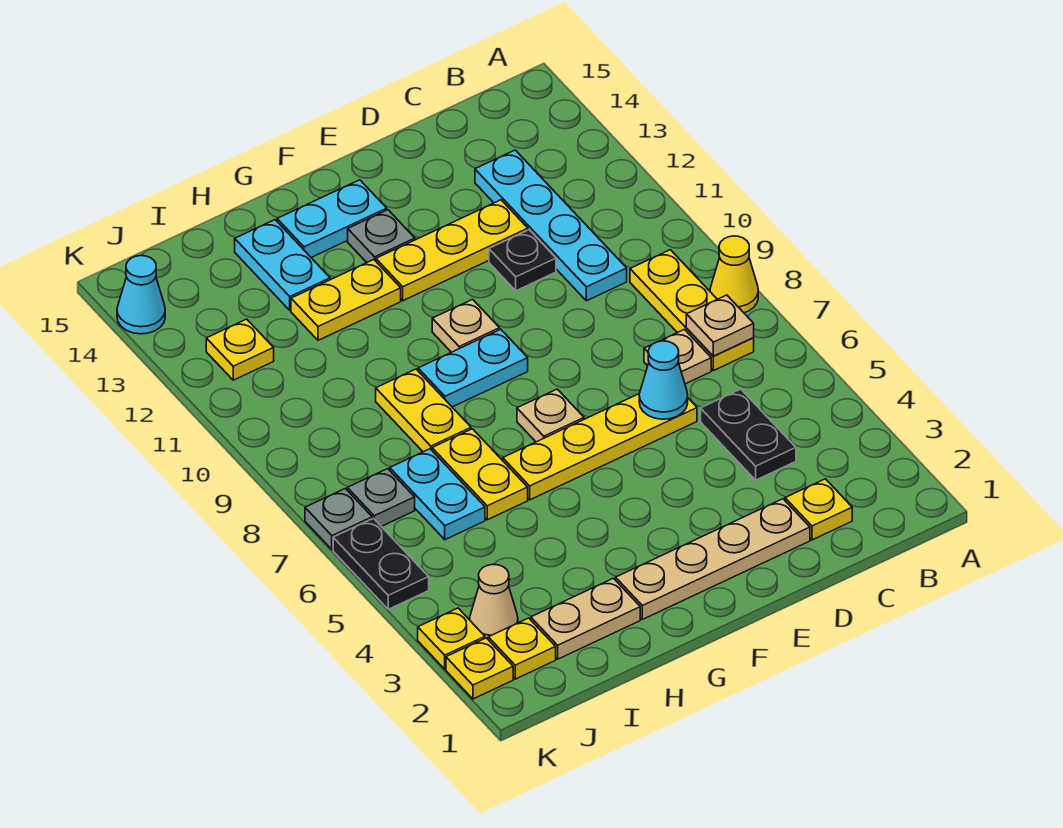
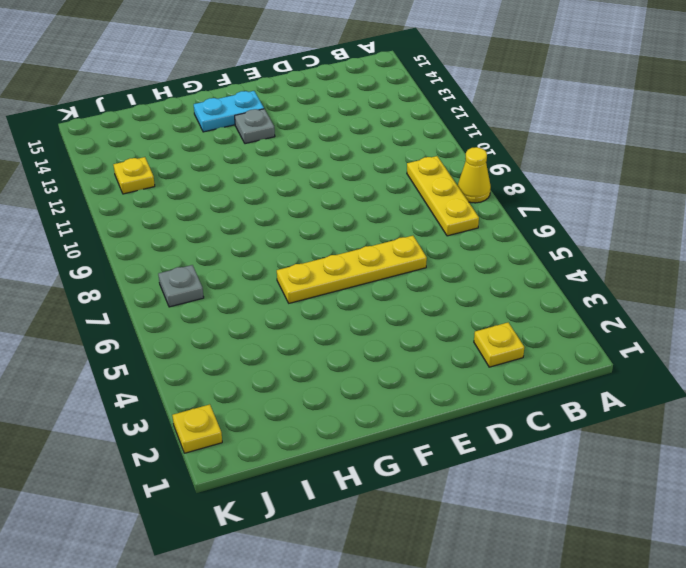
none -> black plate C4:C5 level 1
none -> tan plate C7 level 1
none -> cyan plate C10:C13 level 1
none -> tan plate D2:G2 level 1

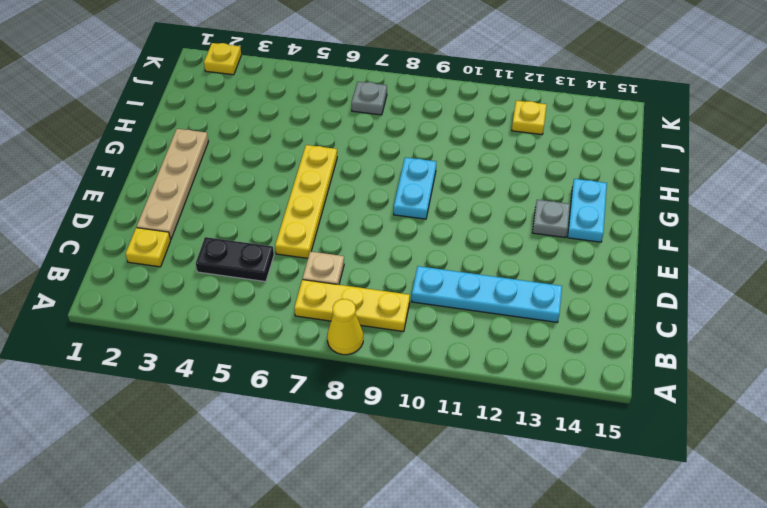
none -> black plate D11 level 1
none -> yellow plate D12:F12 level 1
none -> tan plate F7 level 1
none -> tan plate F10 level 1

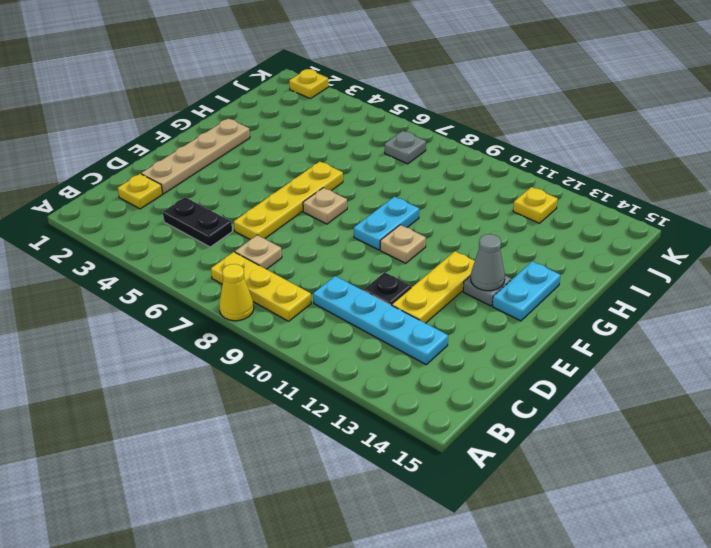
grey cone F13 level 2 -> none
none -> yellow plate G12:H12 level 1
none -> tan plate H2:I2 level 1
none -> yellow plate H6:H7 level 1
none -> yellow plate H8:H9 level 1

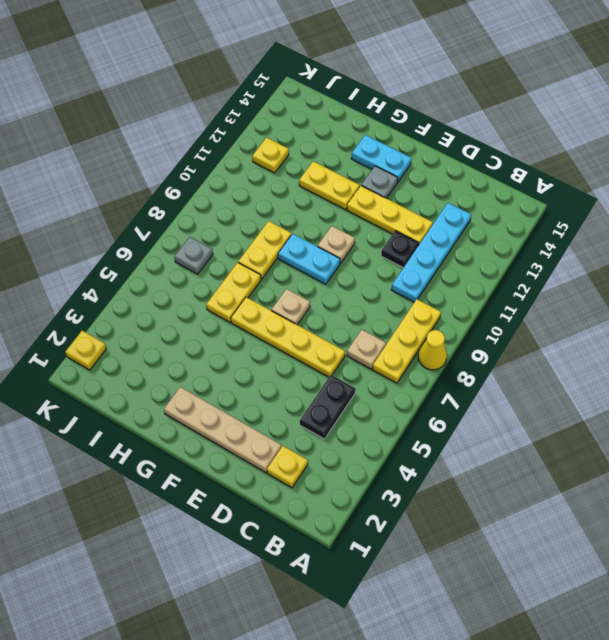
none -> tan plate H2:I2 level 1
none -> cyan plate H13:H14 level 1
none -> cyan plate I6:I7 level 1
none -> yellow plate J2 level 1

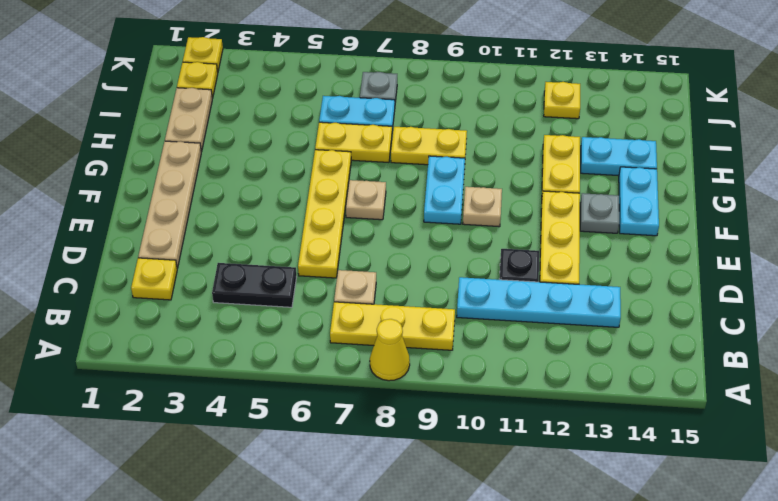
none -> tan cone J3 level 1
none -> yellow plate K3 level 1
none -> black plate K5:K6 level 1
none -> grey plate K7 level 1

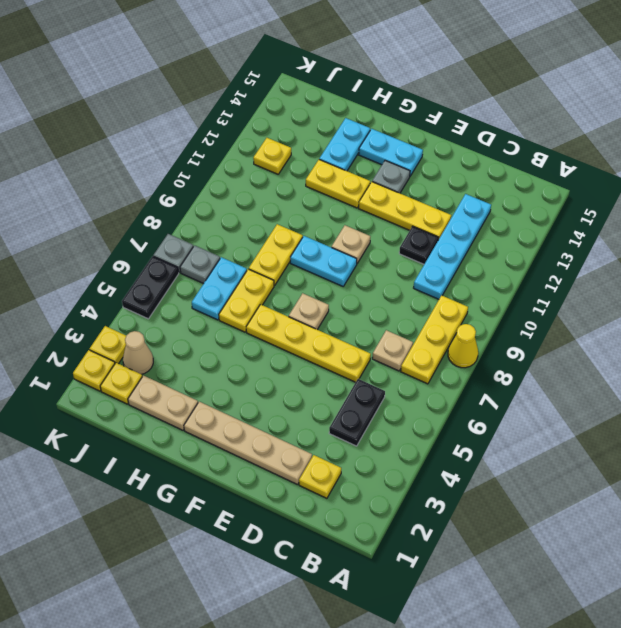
none -> cyan cone K14 level 1
none -> tan plate B7 level 2
none -> cyan cone D6 level 2

